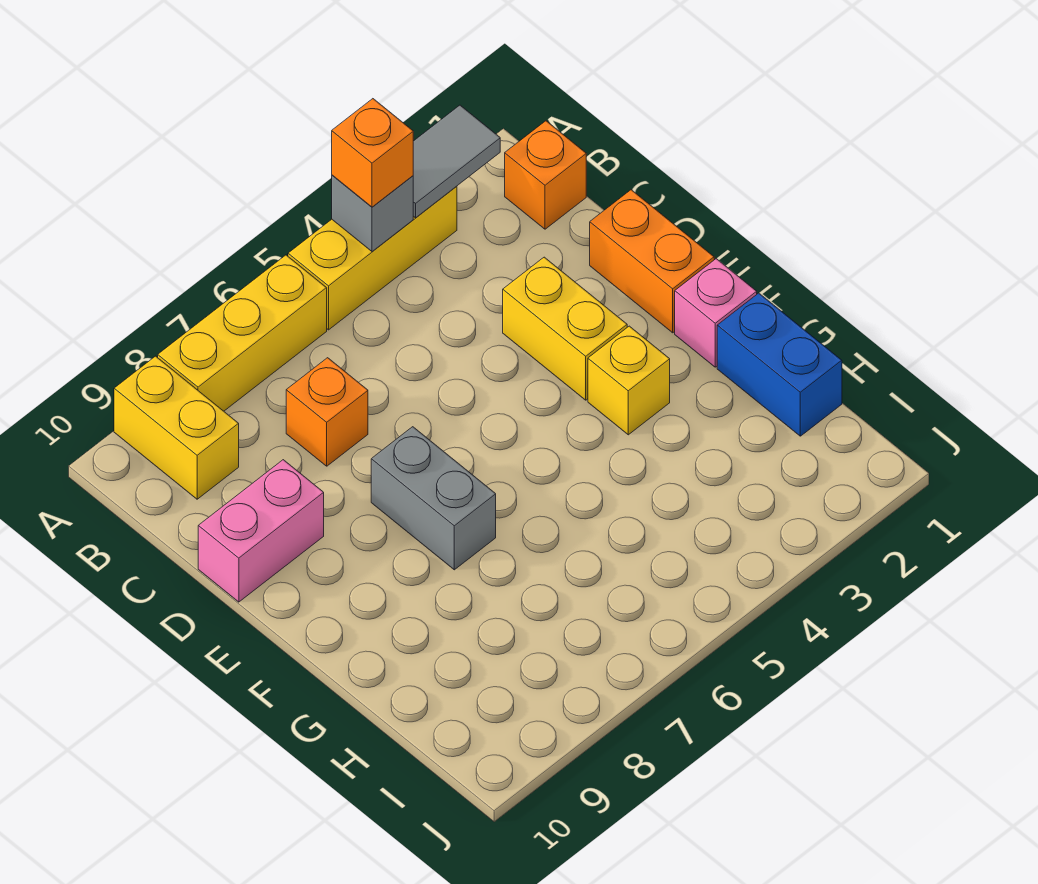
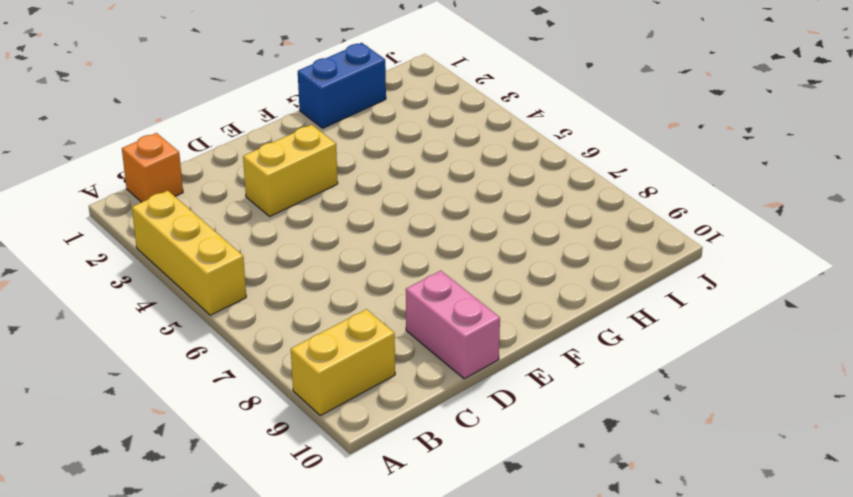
none -> yellow brick A6:A8 level 1
none -> orange brick C7 level 1
none -> orange brick D1:E1 level 1

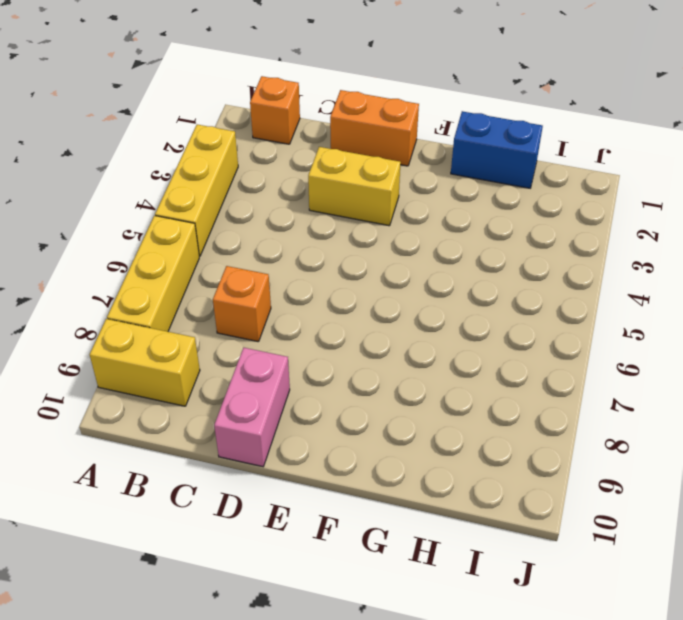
none -> grey brick E7:F7 level 1
none -> pink brick F1 level 1
none -> yellow brick F3 level 1

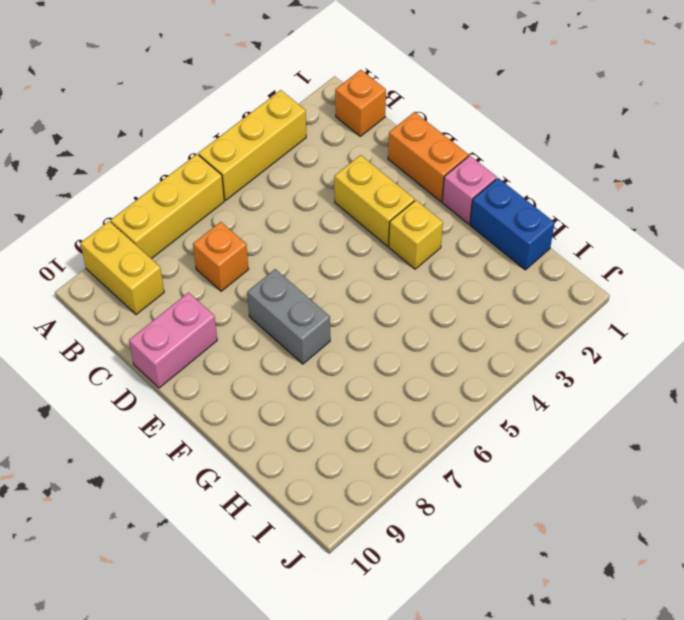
none -> grey tile A2:A3 level 2
none -> grey brick A4 level 2
none -> orange brick A4 level 3

